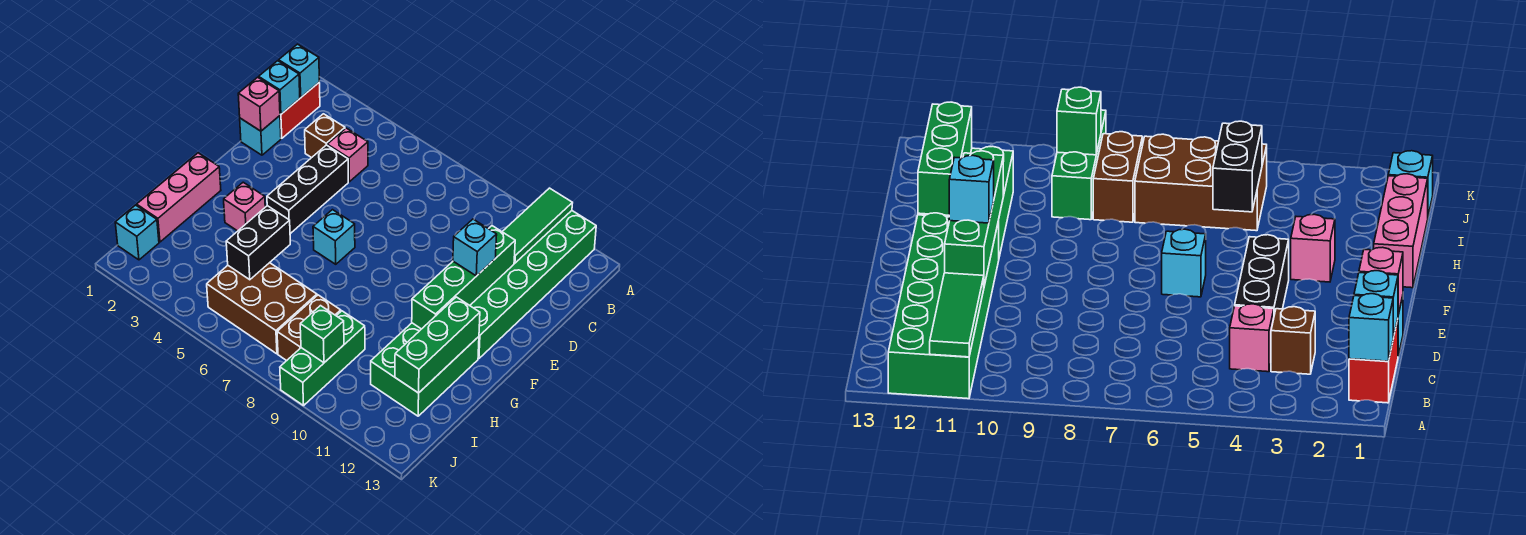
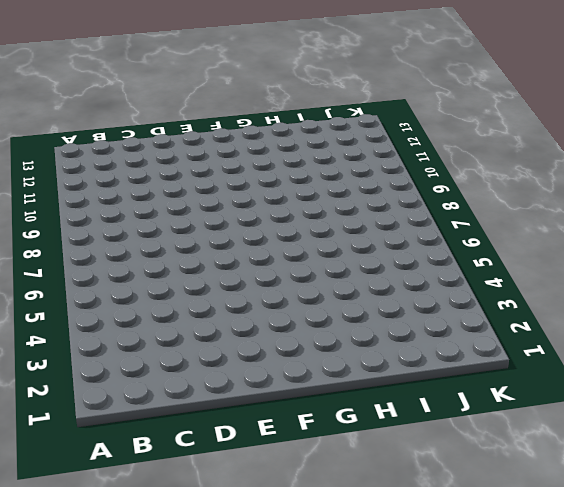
none -> green brick A11:F12 level 1
none -> red brick B1:C1 level 1
none -> brown brick C3 level 1

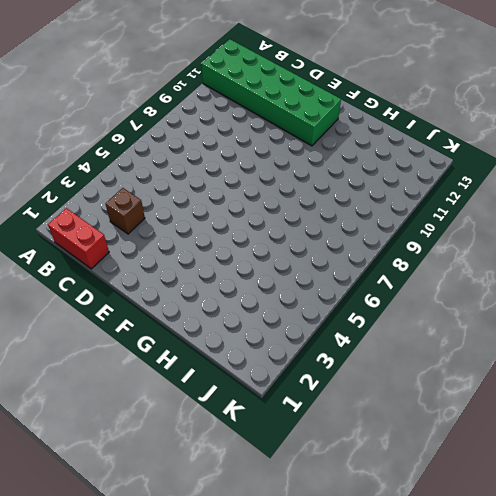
none -> pink brick C4 level 1
none -> cyan brick D1 level 1
none -> black brick D4:F4 level 1

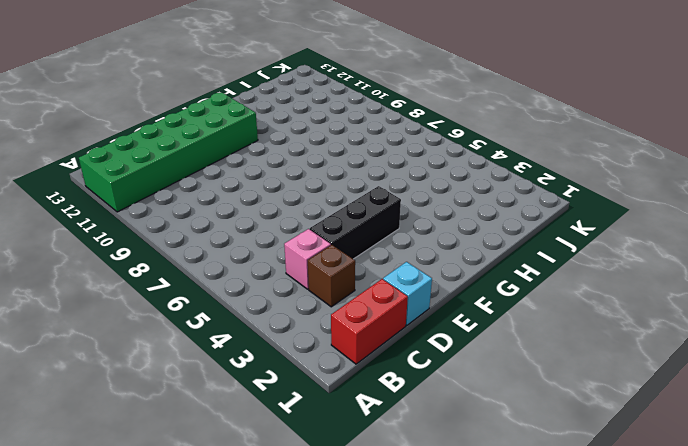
none -> cyan brick F6 level 1
none -> pink brick G1:I1 level 1
none -> pink brick G3 level 1

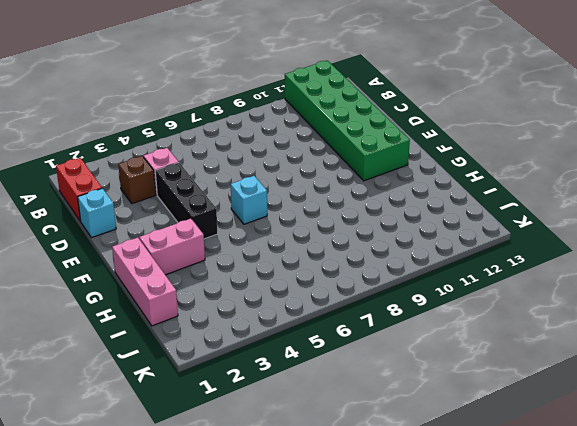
pink brick G2:G3 level 1 -> pink brick G3 level 1
none -> green brick G11:I12 level 1
none -> brown brick I5:J7 level 1
none -> brown brick I8:J8 level 1

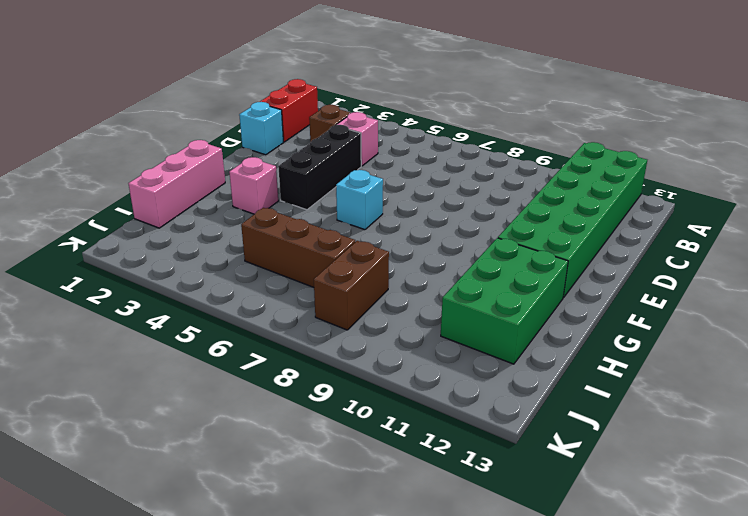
brown brick I5:I7 level 1 -> brown brick I5:J7 level 1
none -> green brick I9:K9 level 1
none -> cyan brick J1 level 1
none -> green tile A11:C11 level 2

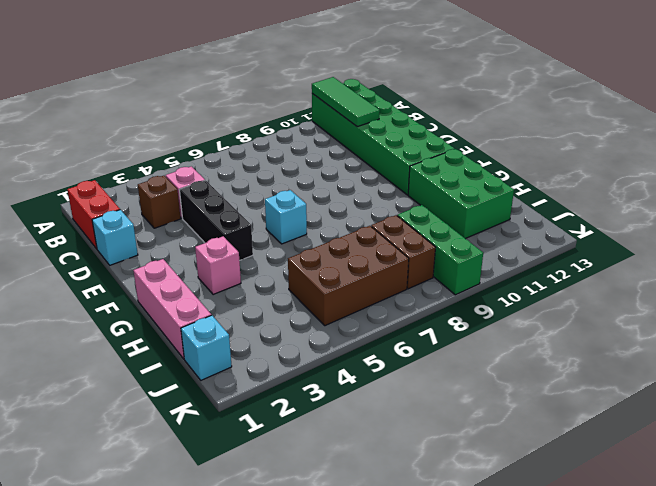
none -> cyan brick B1 level 2
none -> cyan brick C1 level 2
none -> pink brick D1 level 2

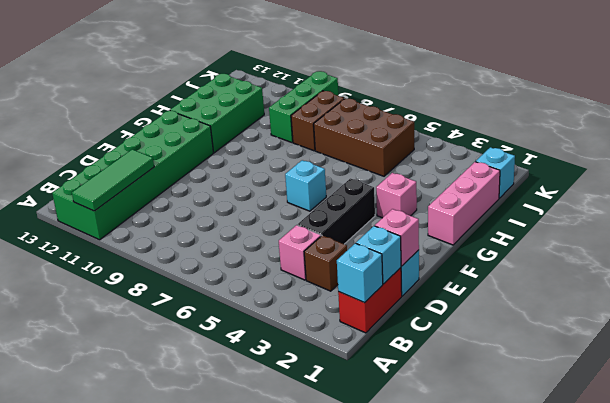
none -> green brick D11:G11 level 2
none -> green brick G12:I12 level 2
none -> black brick H5:I5 level 2

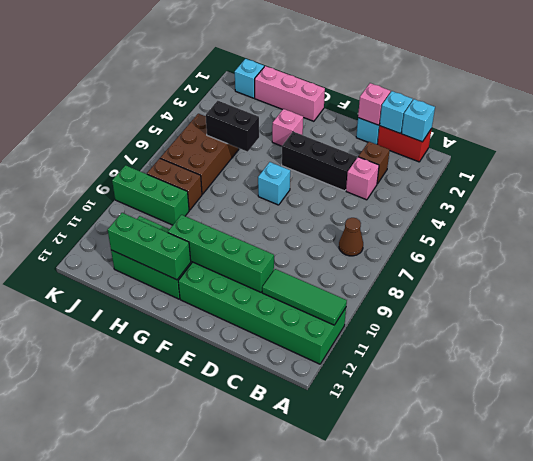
brown cone B7 level 1 -> none
none -> green brick J9 level 2
none -> cyan brick E11 level 3

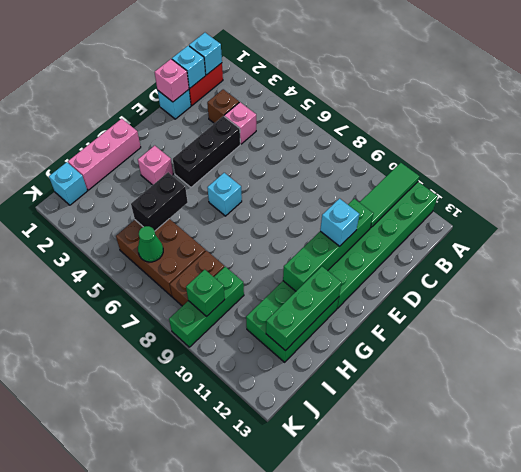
green cone J6 level 2 -> none

